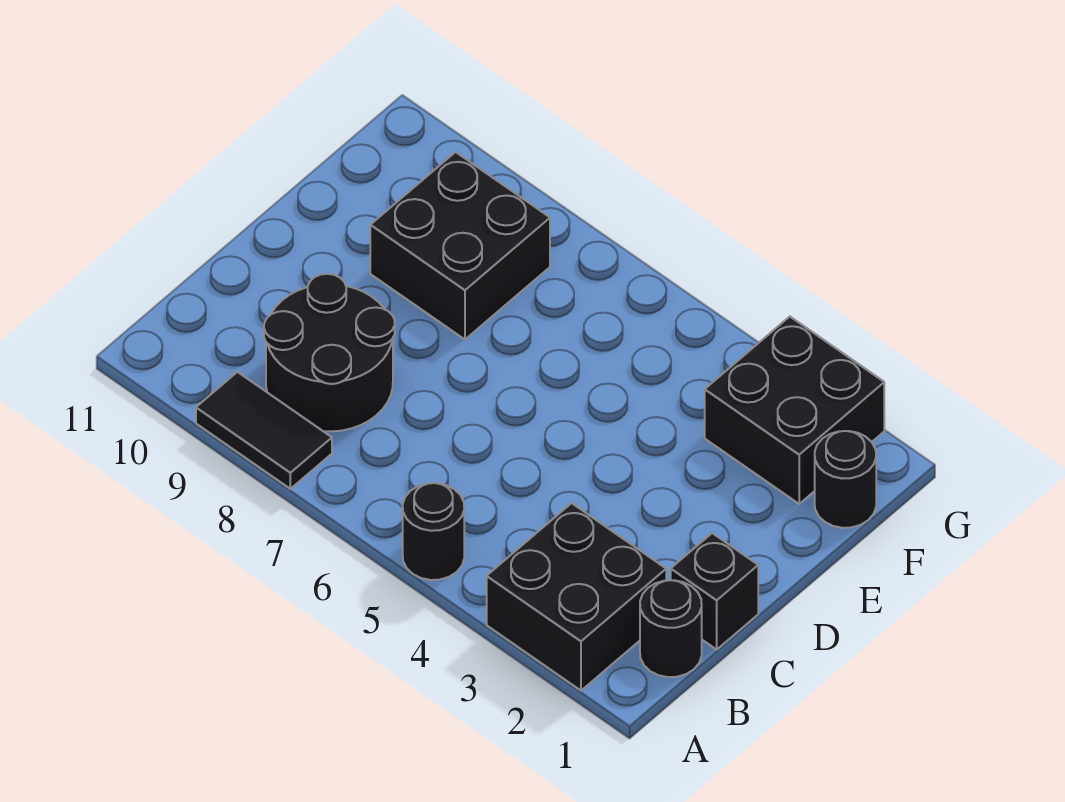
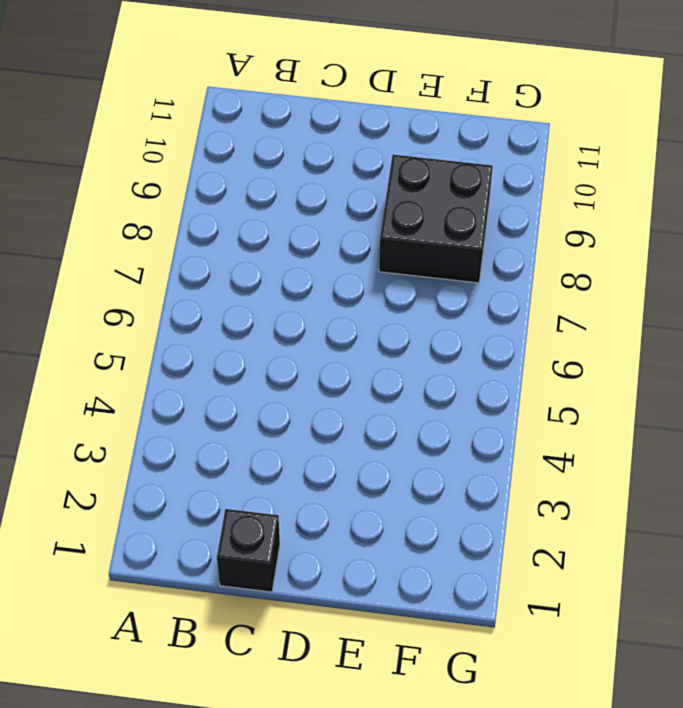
none -> black brick A2:B3 level 1
none -> black round brick A5 level 1

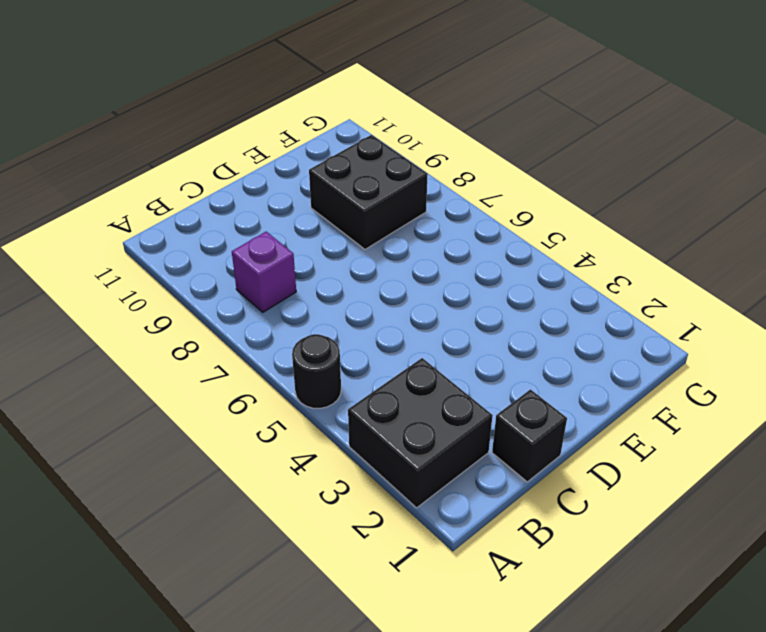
purple brick B8 level 1 -> black round brick B8:C9 level 1
none -> black tile A8:A9 level 1
none -> black round brick B1 level 1

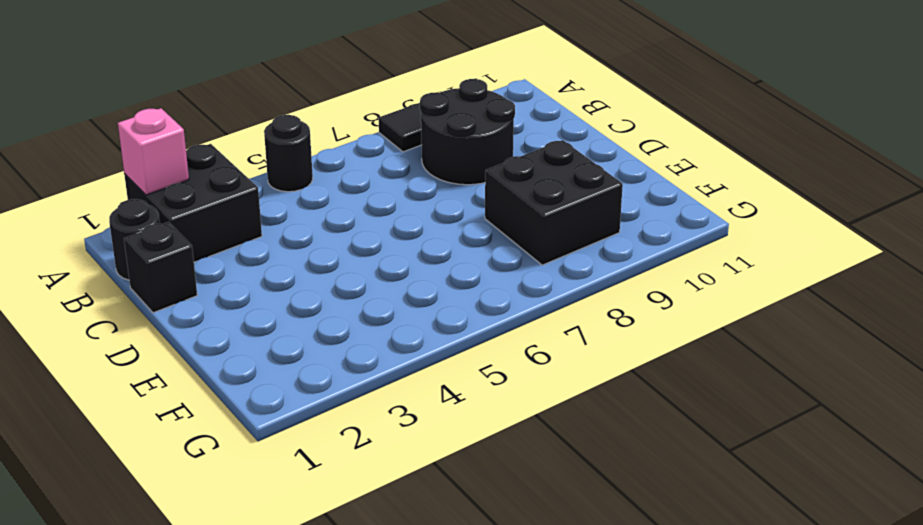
pink brick A2 level 2 -> none
none -> black round brick F1 level 1
none -> black brick F2:G3 level 1

